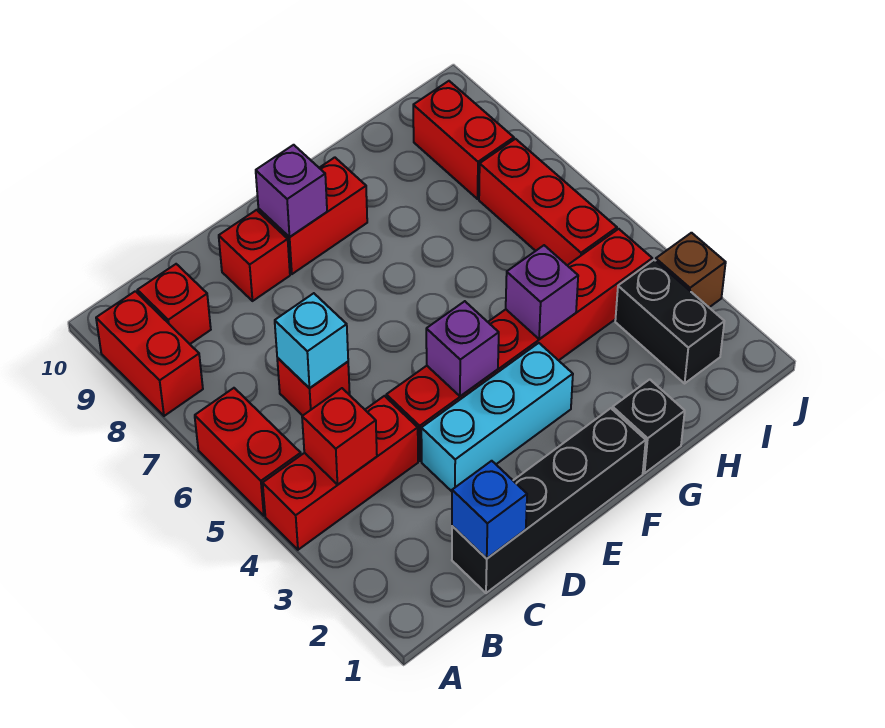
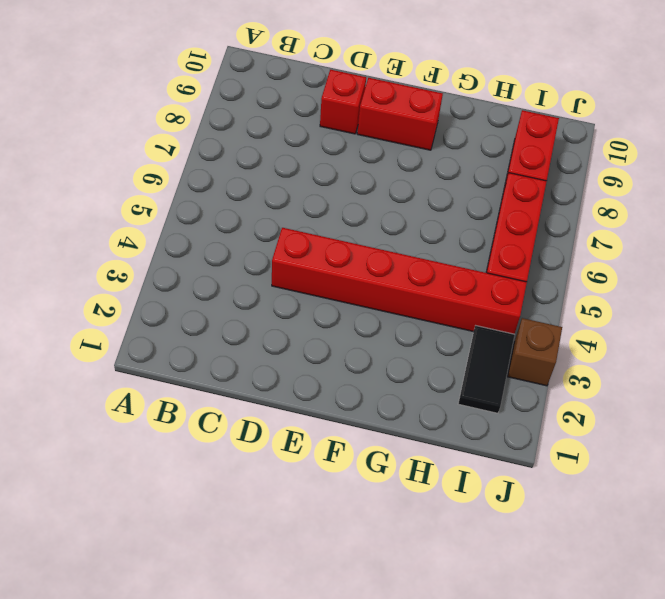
black tile I2:I3 level 1 -> black brick I2:I3 level 1
none -> red brick A4:C4 level 1
none -> red brick A5:A6 level 1
none -> red brick A8:A9 level 1

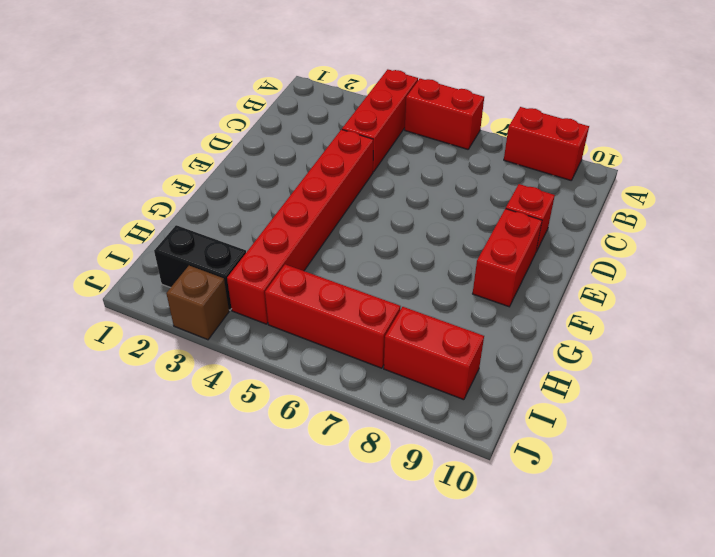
none -> red brick B9 level 1
none -> black brick C1:F1 level 1
none -> red brick C6 level 1

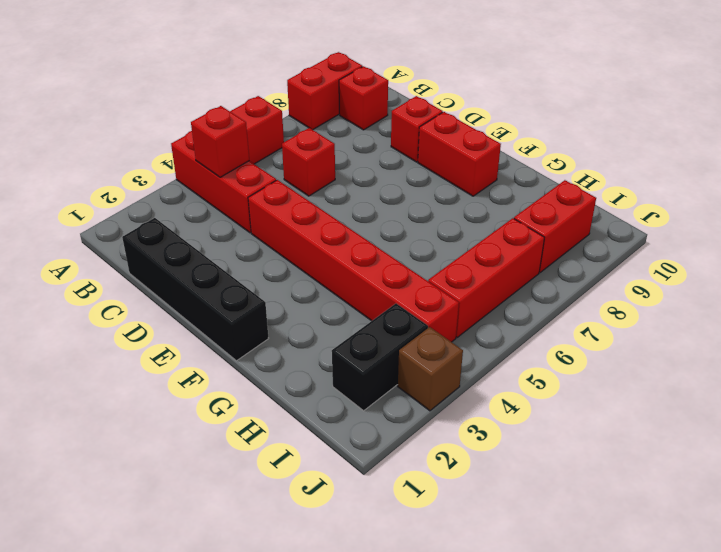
none -> cyan brick D3:F3 level 1
none -> black brick G1 level 1
none -> blue brick C1 level 2

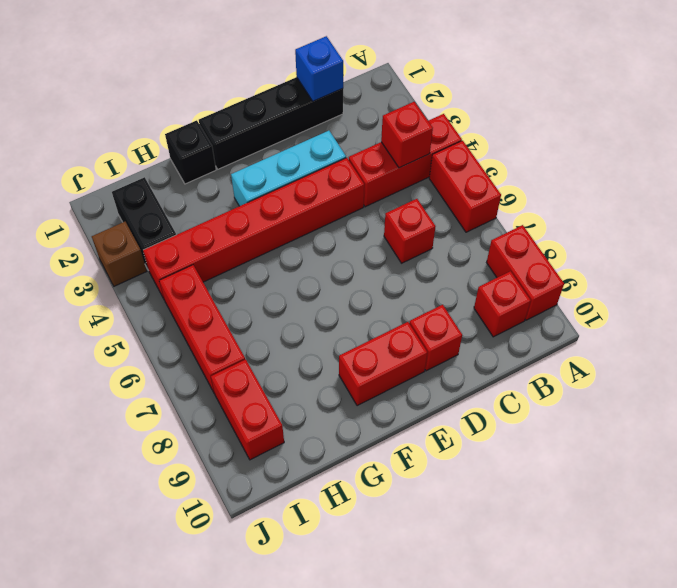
none -> cyan brick C6 level 2
none -> purple brick E4 level 2
none -> purple brick E9 level 2

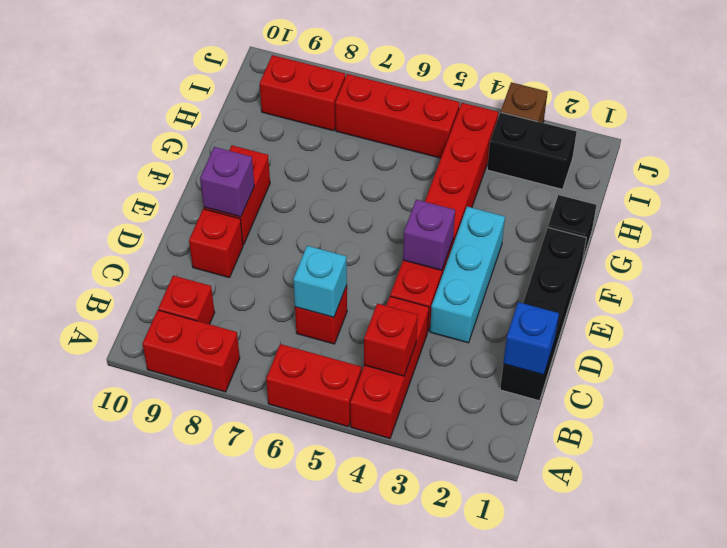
none -> purple brick G4 level 2

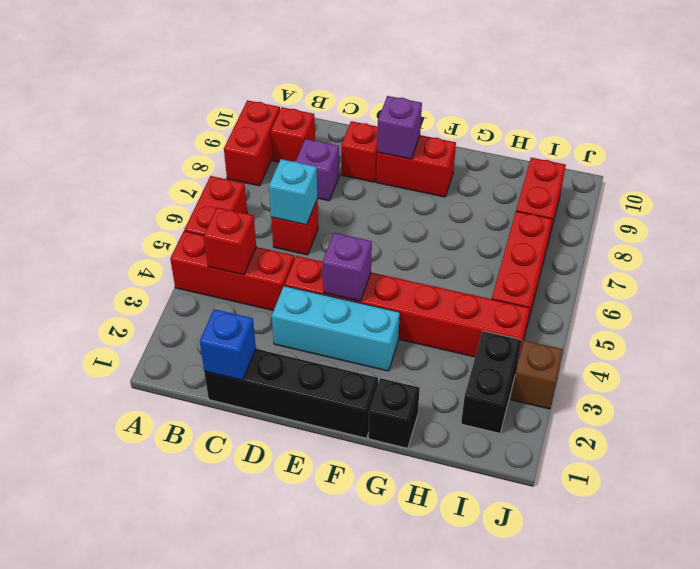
purple brick C8 level 1 -> purple brick G4 level 2

